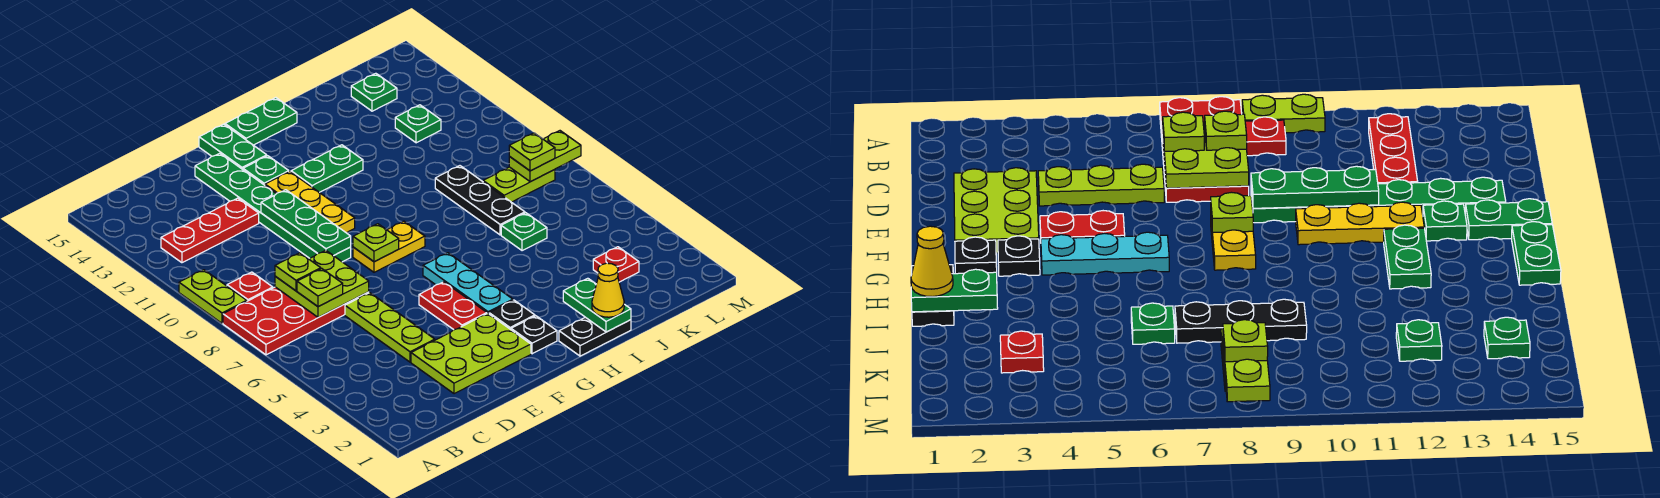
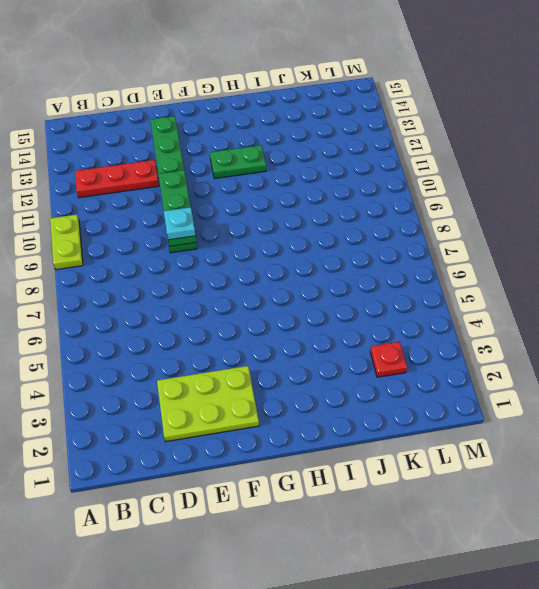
cyan plate E9 level 3 -> none
none -> red plate A7:D8 level 1
none -> red plate B9 level 1
none -> lime plate D4:D6 level 1
none -> red plate F4:F5 level 1

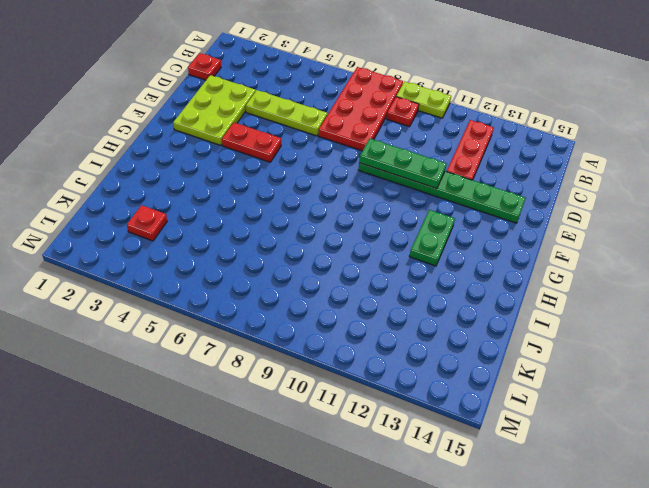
red plate C1 level 1 -> none
none -> yellow plate F8:G8 level 1
none -> yellow plate F10:F12 level 1
none -> green plate F13 level 1
none -> green plate F14:F15 level 1

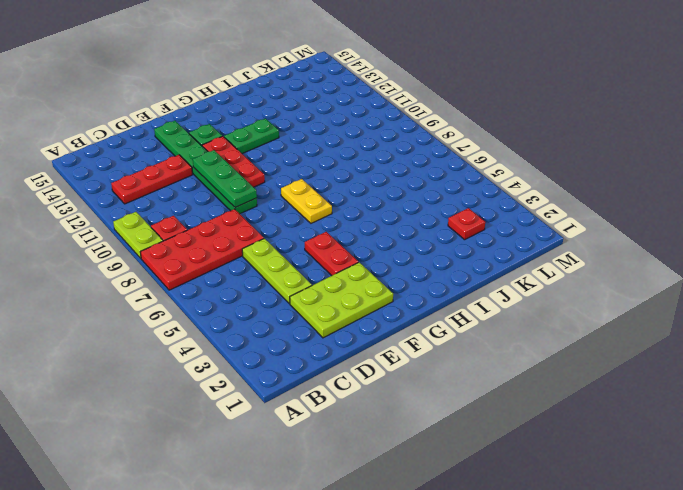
red plate F10:F12 level 1 -> yellow plate F10:F12 level 1
yellow plate G7:G8 level 1 -> yellow plate F8:G8 level 1
none -> green plate F14:F15 level 1
none -> black plate G2 level 1
none -> black plate G3 level 1
none -> cyan plate G4:G6 level 1

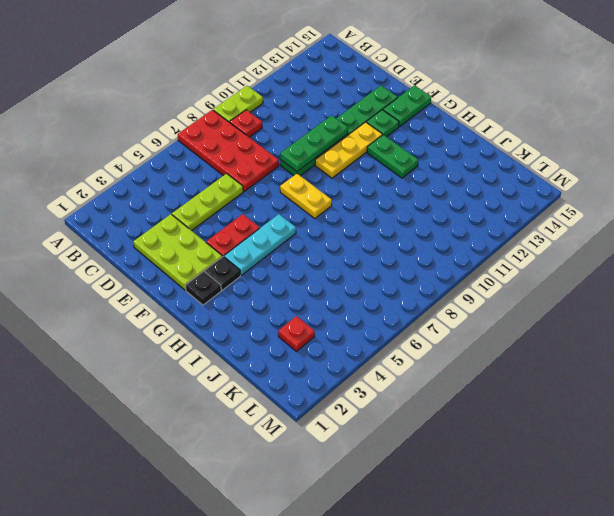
none -> red plate B12:D12 level 1
none -> green plate G15:H15 level 1
none -> black plate H1:I1 level 1
none -> green plate J6 level 1

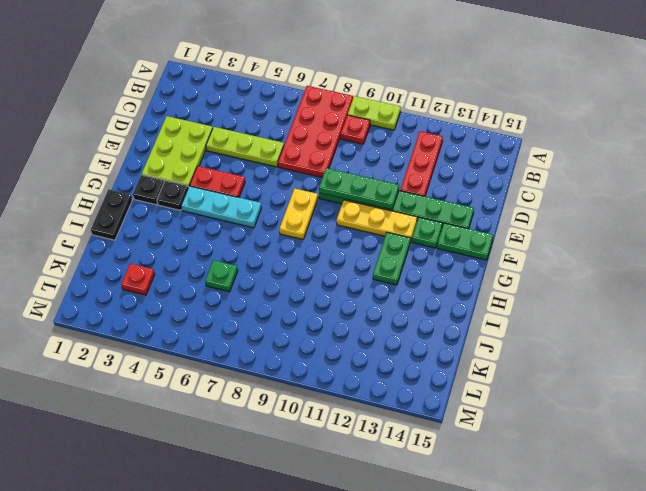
none -> green plate G15:H15 level 1
none -> black plate J7:J9 level 1
none -> lime plate K8:L8 level 1
none -> green plate K12 level 1

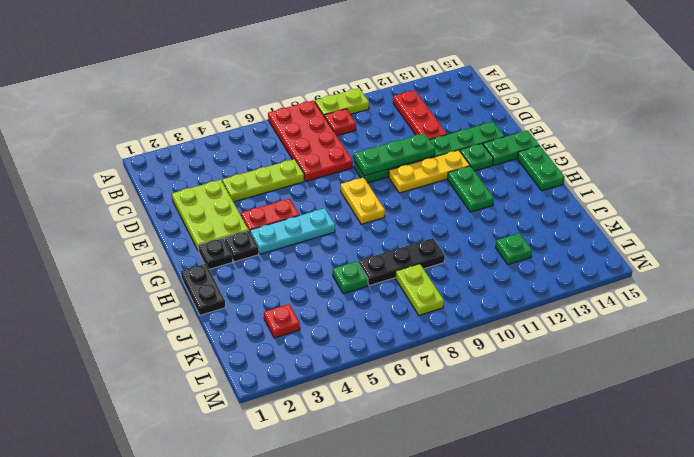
none -> green plate K14 level 1
none -> lime plate C7:D8 level 2
none -> lime plate F8 level 2
none -> green plate I1:I2 level 2

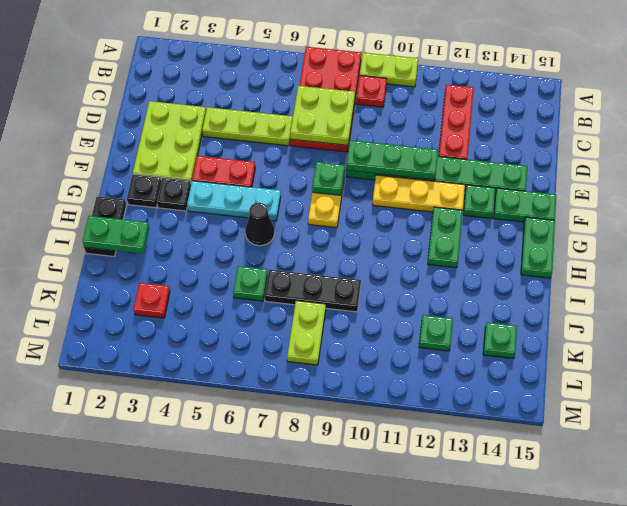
green plate F8 level 2 -> lime plate F8 level 2
black cone H6 level 1 -> none
none -> lime plate L8:M8 level 2
none -> lime plate C7 level 3
none -> lime plate C8 level 3
none -> yellow cone I1 level 3

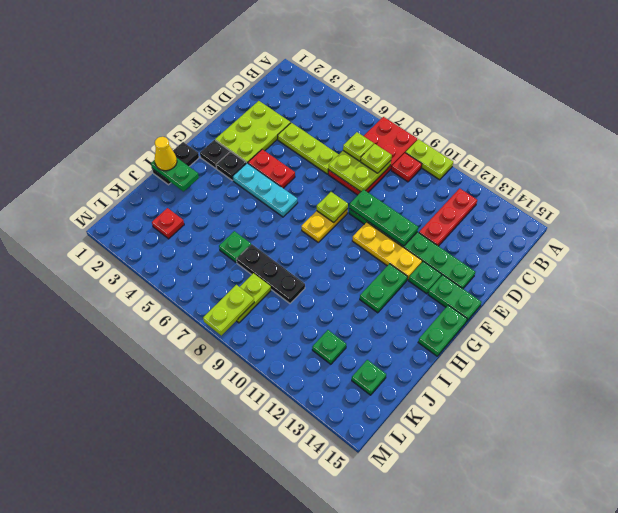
none -> lime plate L8 level 3

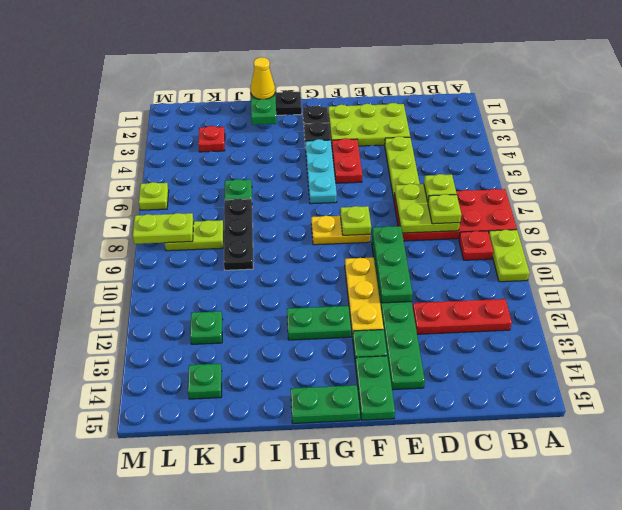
lime plate M6 level 1 -> lime plate L8 level 3

